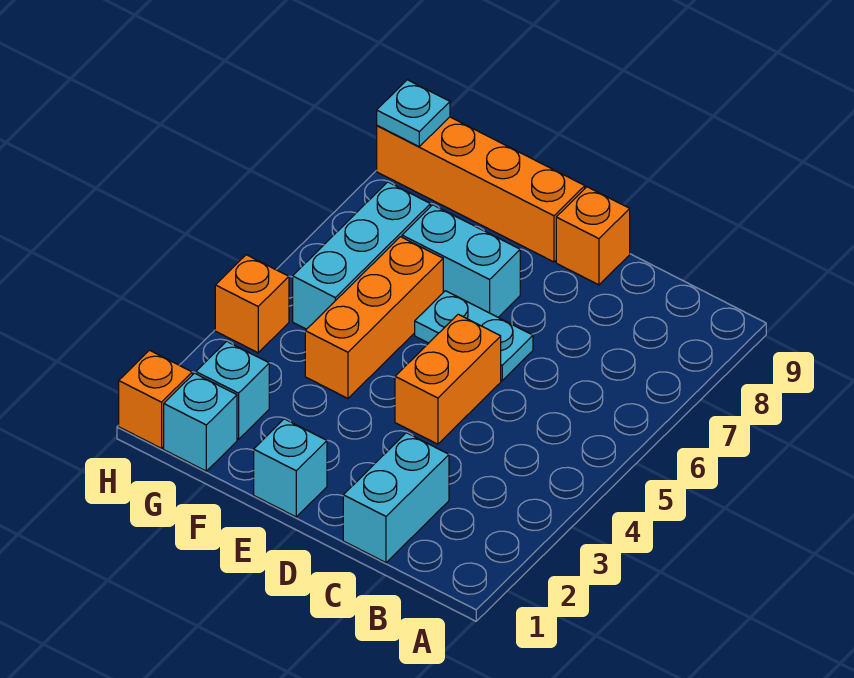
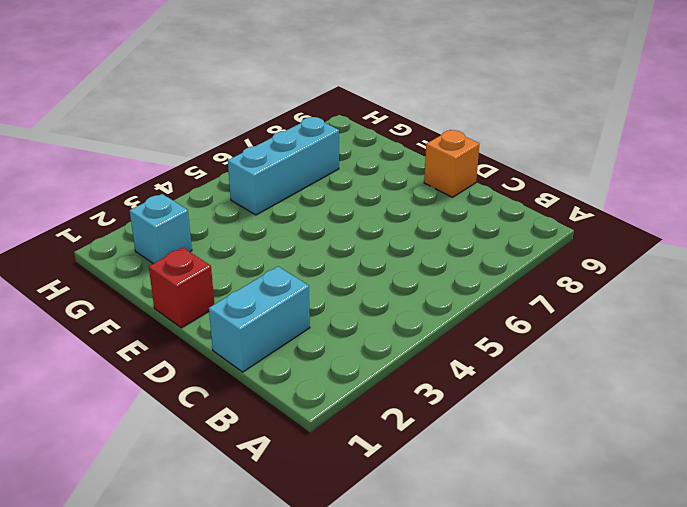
red brick E1 level 1 -> cyan brick E1 level 1
none -> orange brick D4:D5 level 1
none -> cyan plate D6:E6 level 1
none -> cyan brick E7:F7 level 1

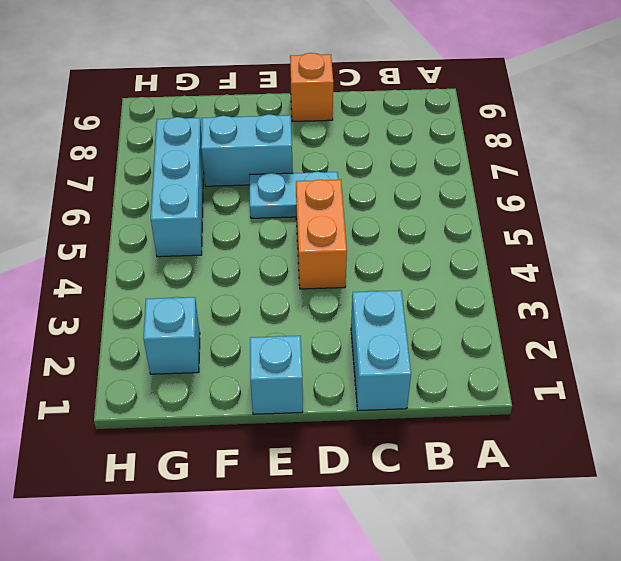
none -> orange brick E9:H9 level 1
none -> orange brick F4:F6 level 1
none -> cyan brick G1 level 1

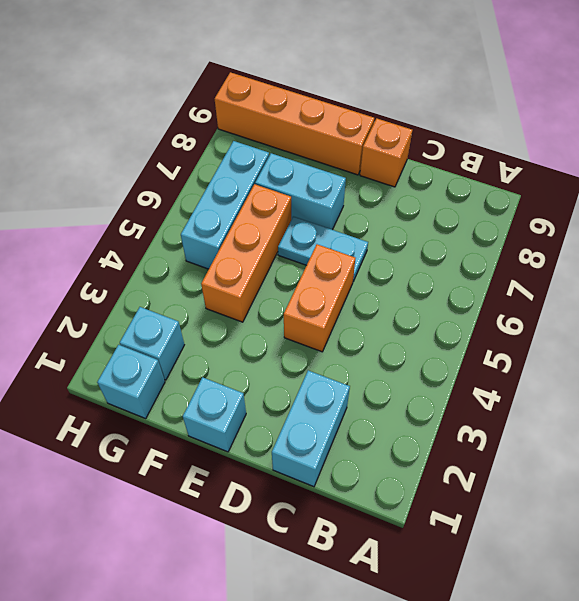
none -> orange brick H1 level 1
none -> orange brick H4 level 1
none -> cyan plate H9 level 2

